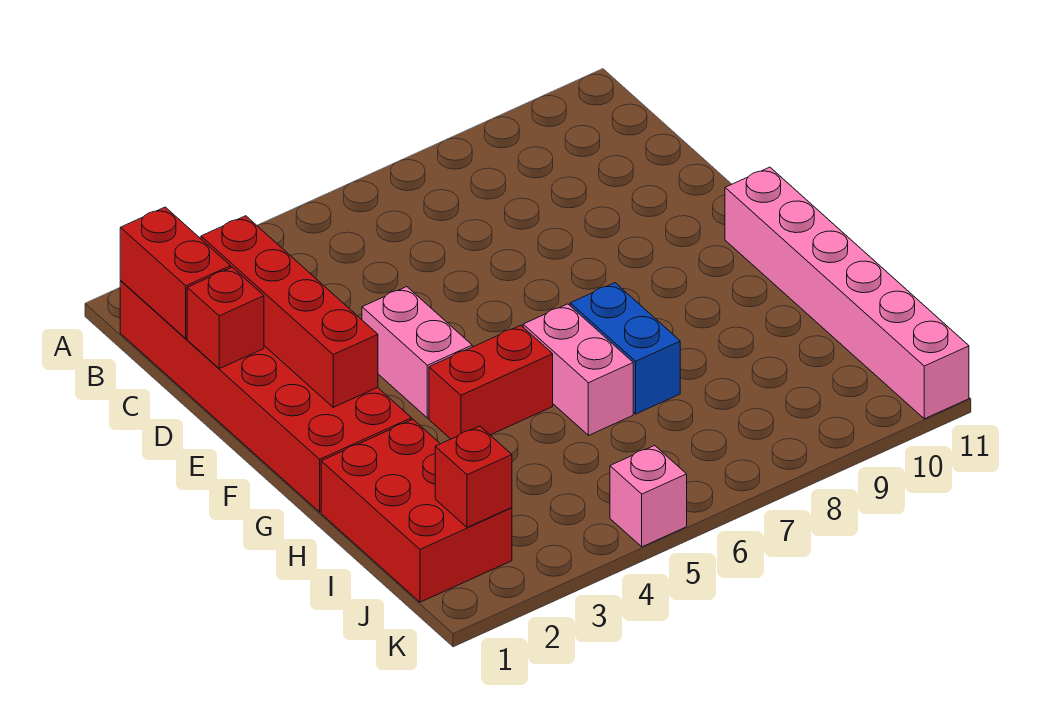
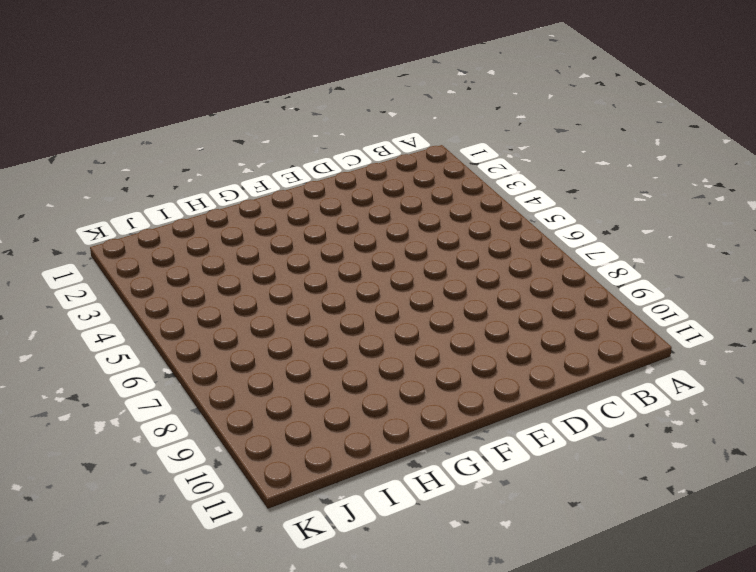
none -> red brick B1:G2 level 1
none -> pink brick E4:F4 level 1
none -> pink brick F11:K11 level 1

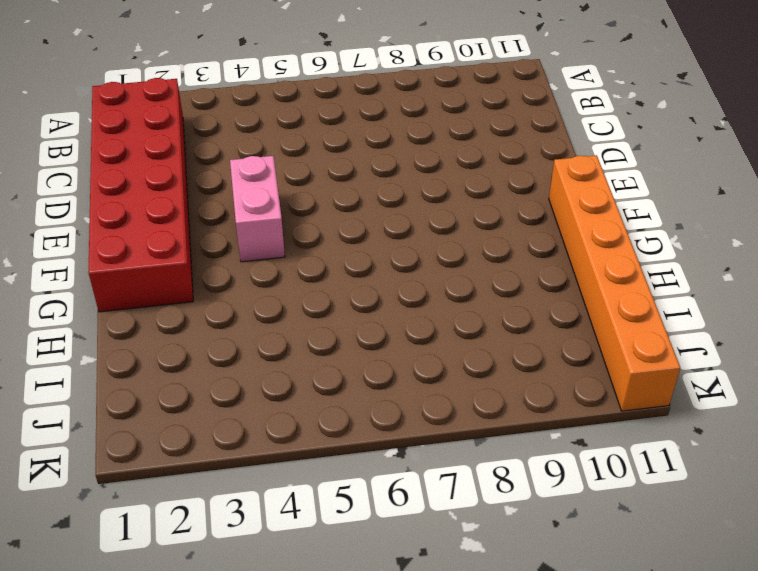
orange brick F11:K11 level 1 -> pink brick F11:K11 level 1
none -> red brick G4:G5 level 1
none -> pink brick G6:H6 level 1
none -> blue brick G7:H7 level 1

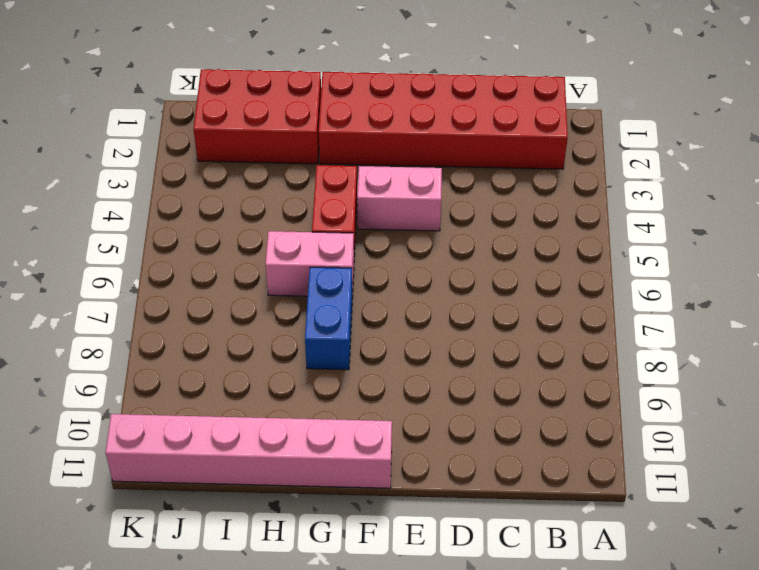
blue brick G7:G8 level 1 -> blue brick G7:H7 level 1
none -> pink brick K5 level 1
none -> red brick B1:C1 level 2
none -> red brick C2:F2 level 2

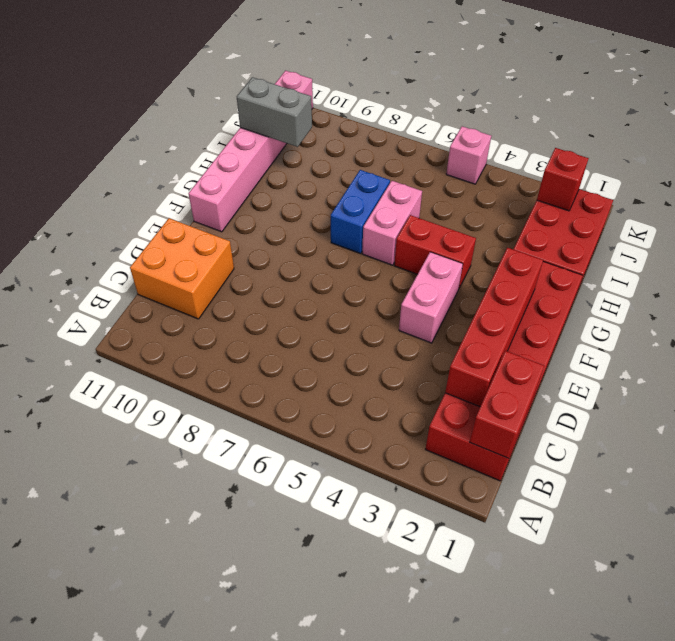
orange brick C10:D11 level 1 -> none
grey brick I10:I11 level 2 -> none
none -> red brick D1 level 2

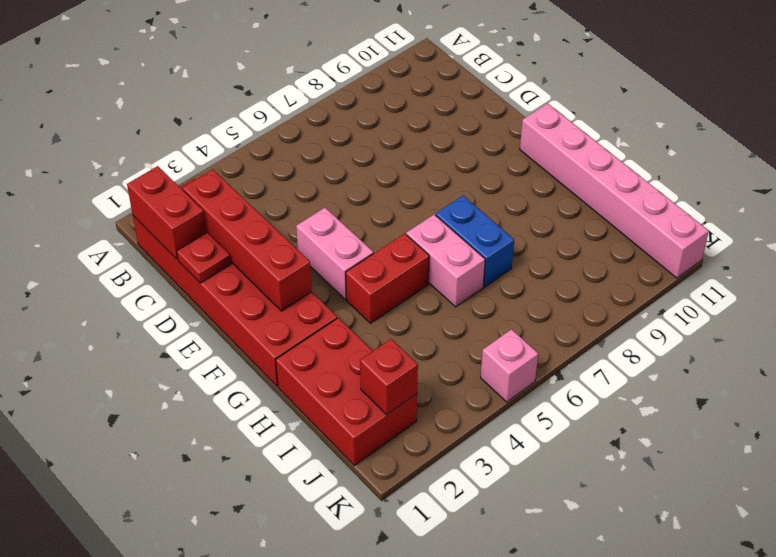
red plate D1 level 2 -> red brick D1 level 2

